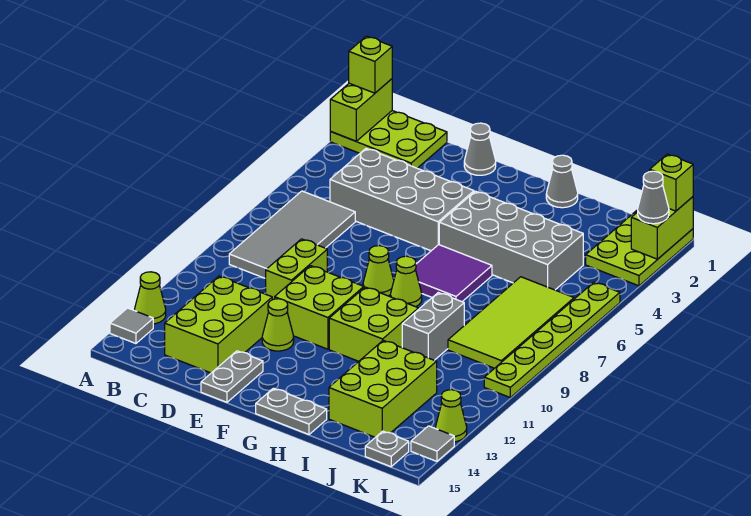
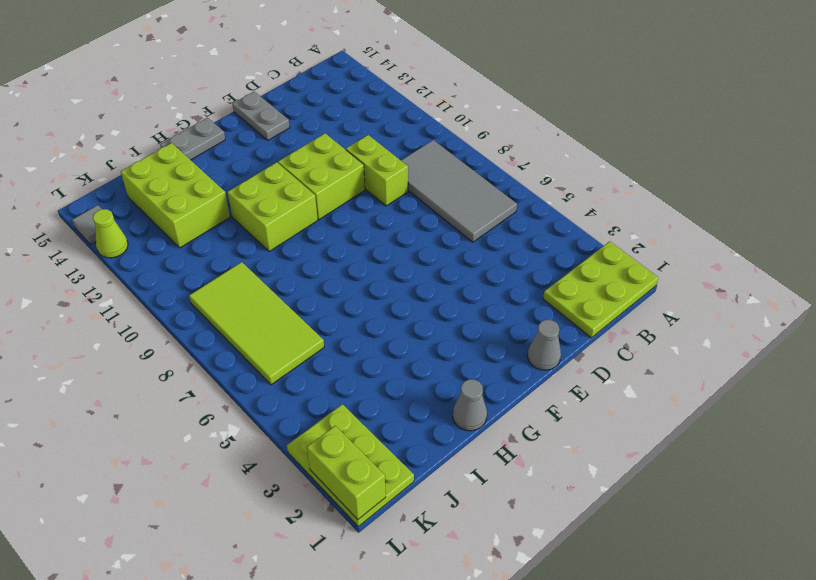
none -> lime cone A13 level 1
none -> grey tile A14 level 1
none -> grey brick C4:F5 level 1
none -> lime brick C12:D14 level 1

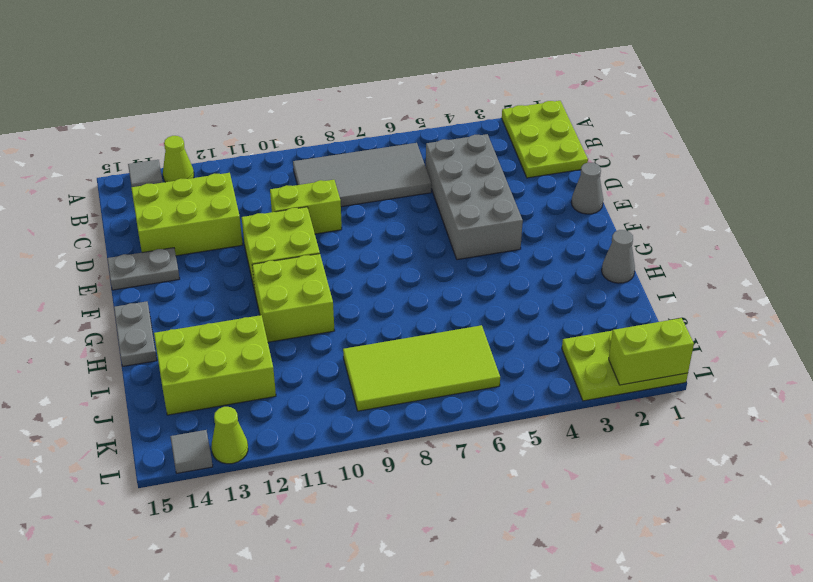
none -> lime cone E12 level 1
none -> lime cone F8 level 1
none -> grey brick G4:J5 level 1
none -> purple tile G6:H7 level 1

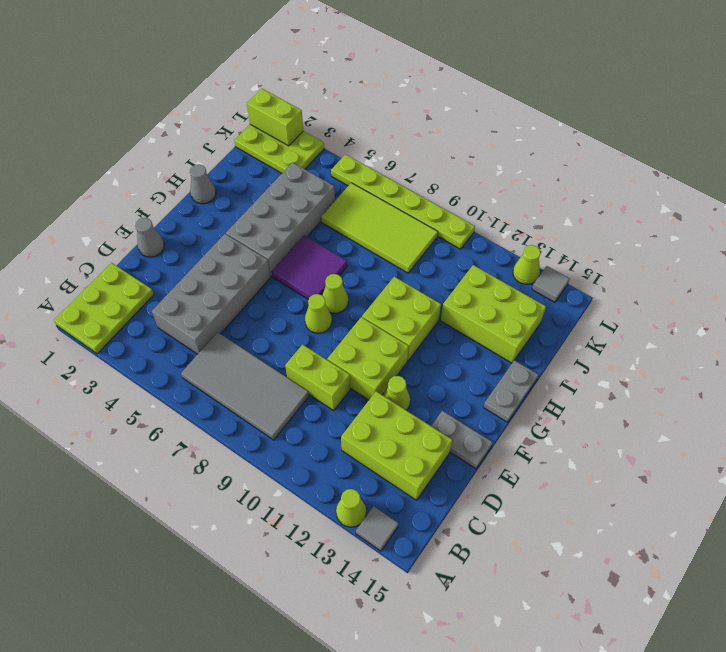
none -> grey brick I9:I10 level 1
none -> grey plate K15 level 1
none -> lime brick A1:A2 level 2
none -> lime brick A1 level 3

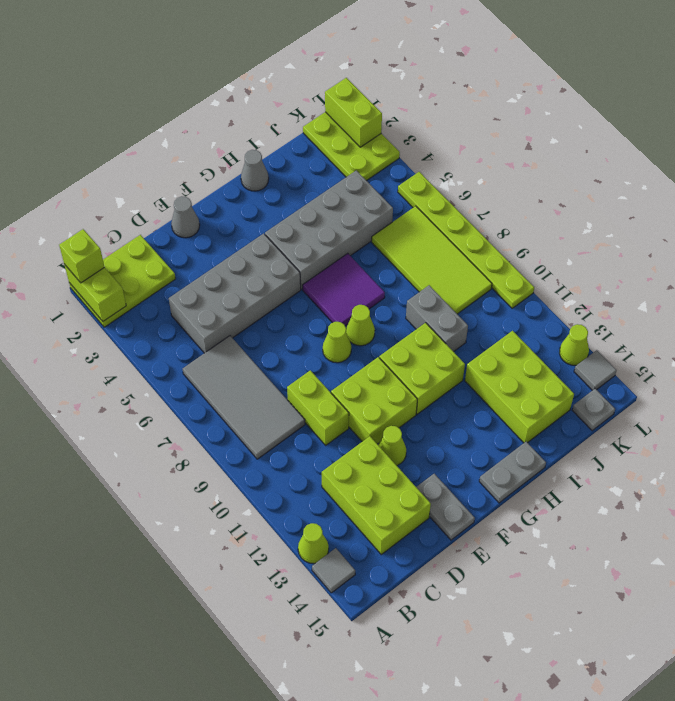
none -> lime brick L1 level 3
none -> grey cone L2 level 3

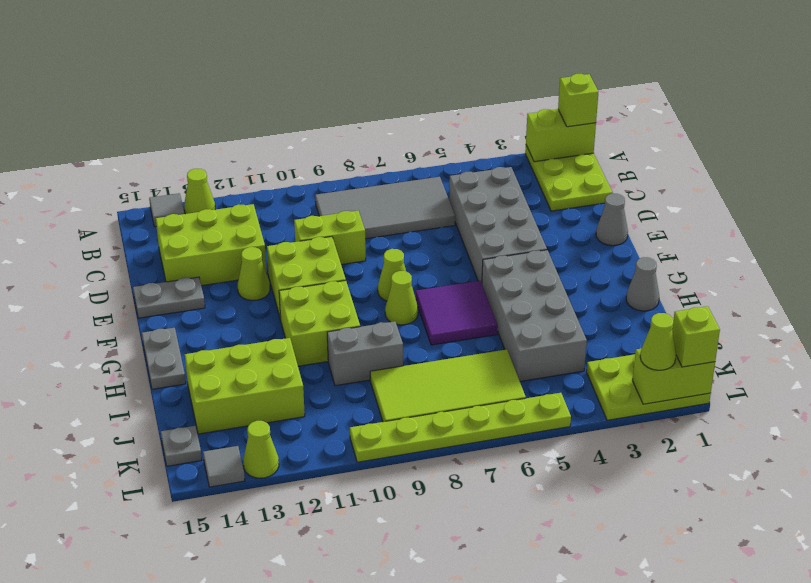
lime cone L2 level 3 -> grey cone L2 level 3

